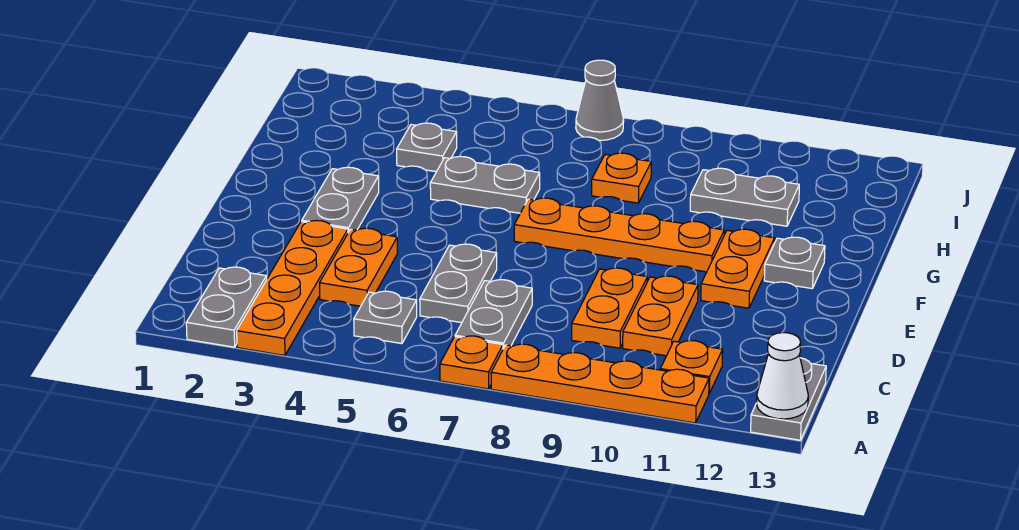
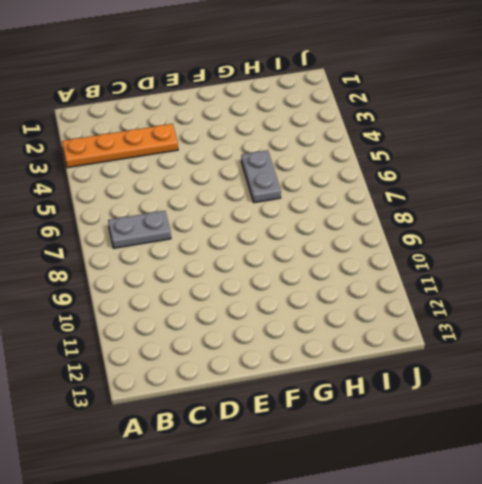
none -> grey plate A2:B2 level 1
none -> orange plate A7 level 1
none -> orange plate A8:A11 level 1

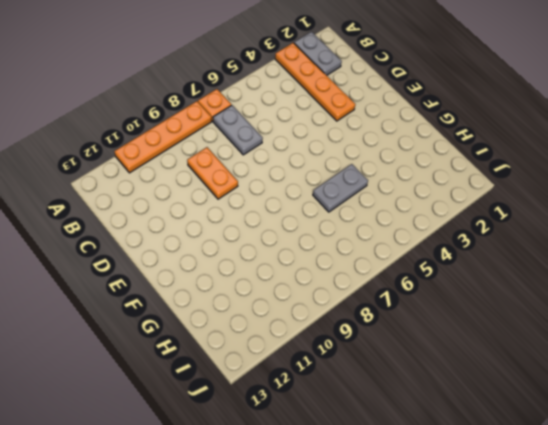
none -> grey plate A13:B13 level 1
none -> grey plate B5 level 1
none -> orange plate B11 level 1

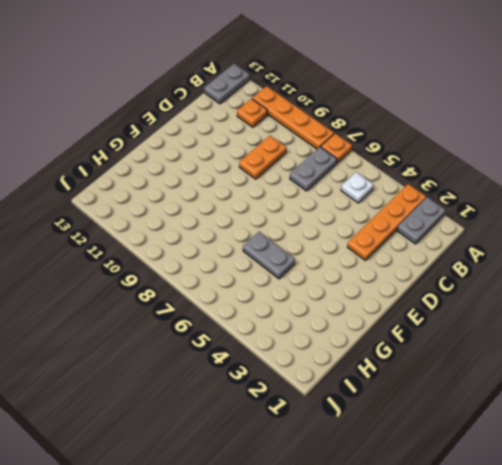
white plate B5 level 1 -> grey plate B5 level 1
none -> orange plate C4:D4 level 1
none -> grey plate C6:D6 level 1
none -> orange plate C10:D10 level 1

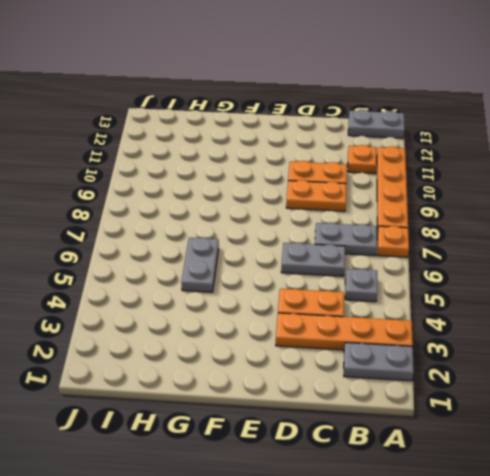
none -> grey plate E3:F3 level 1
none -> orange plate E11:F11 level 1
none -> orange plate F7:F10 level 1

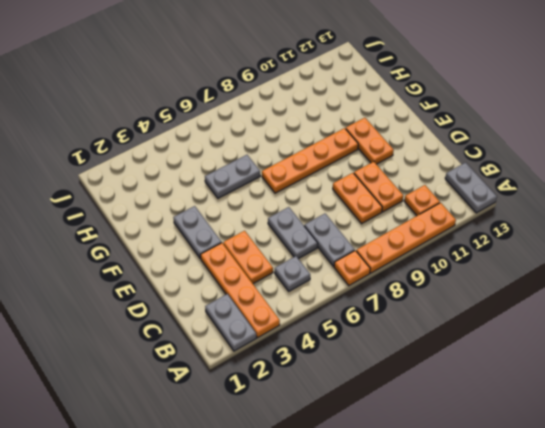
none -> grey plate F12 level 1
none -> grey plate H4 level 1
none -> orange plate H8 level 1

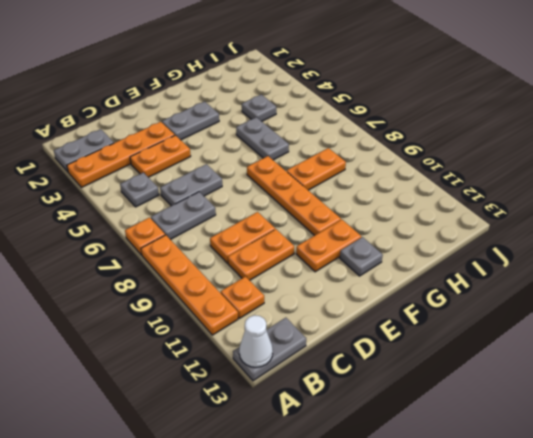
orange plate G8:H8 level 1 -> orange plate H8 level 1
none -> grey plate H10:H11 level 1
none -> grey cone J7 level 1

